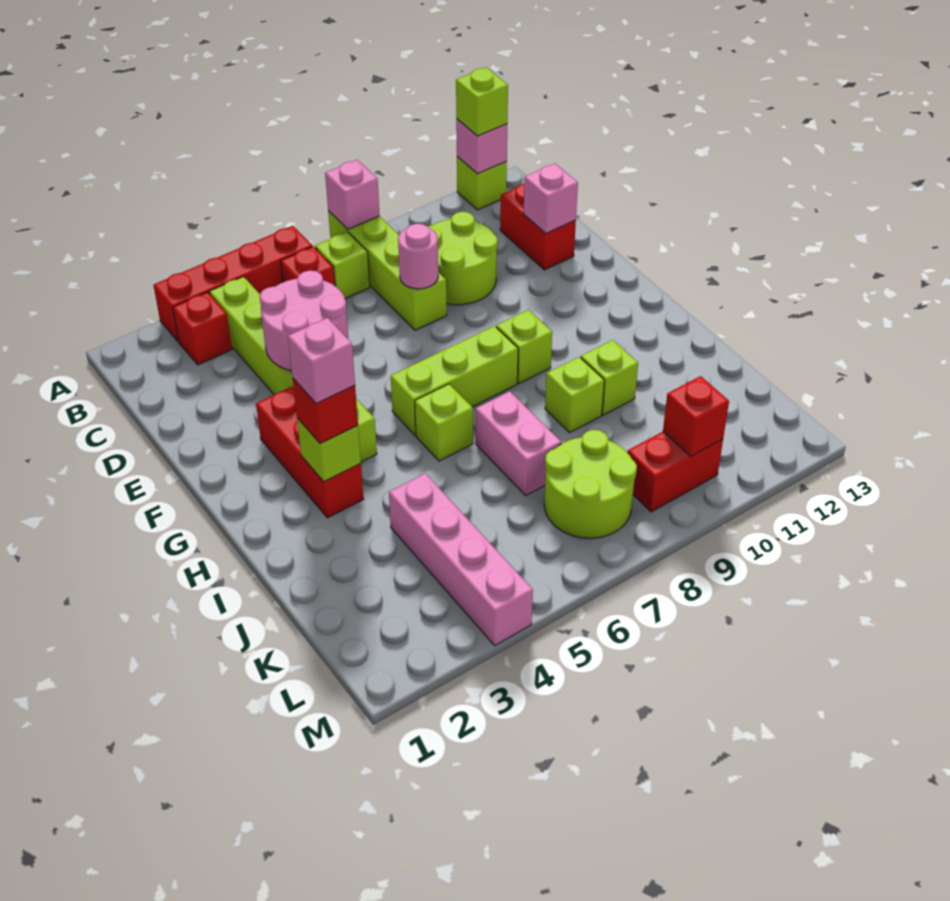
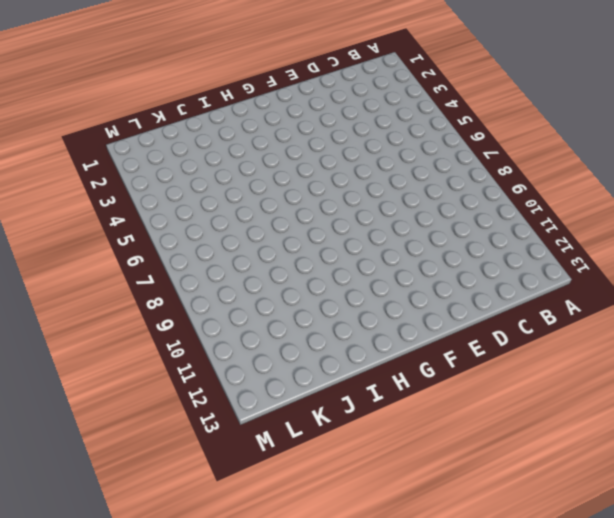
none -> red brick A3:A6 level 1
none -> lime brick A8:D8 level 1
none -> lime brick A12 level 1

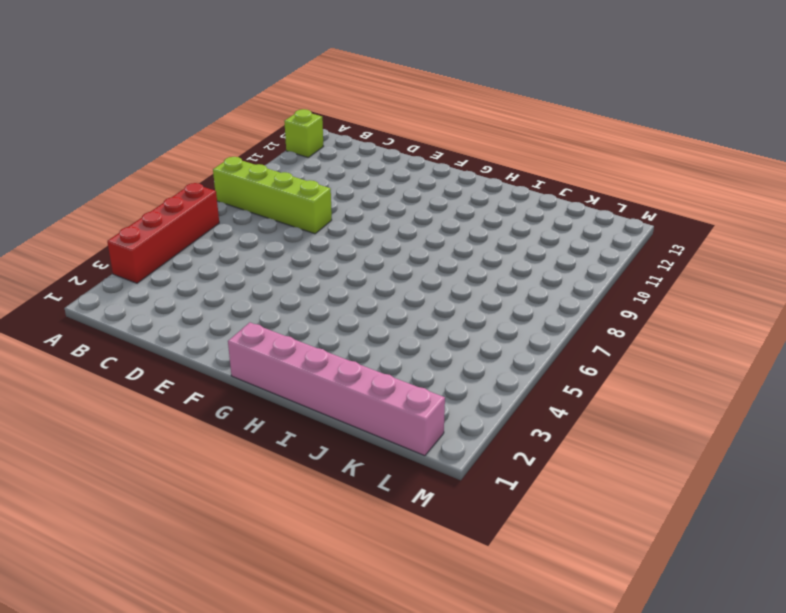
pink brick G1:L1 level 1 -> none
none -> red brick B3 level 1
none -> lime brick B4:G4 level 1
none -> red brick B6 level 1

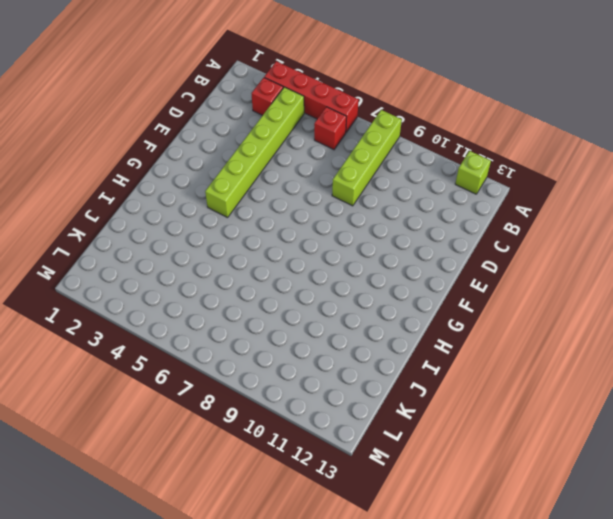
none -> lime brick B7 level 1
none -> lime round brick C9:D10 level 1
none -> red brick C12:D12 level 1

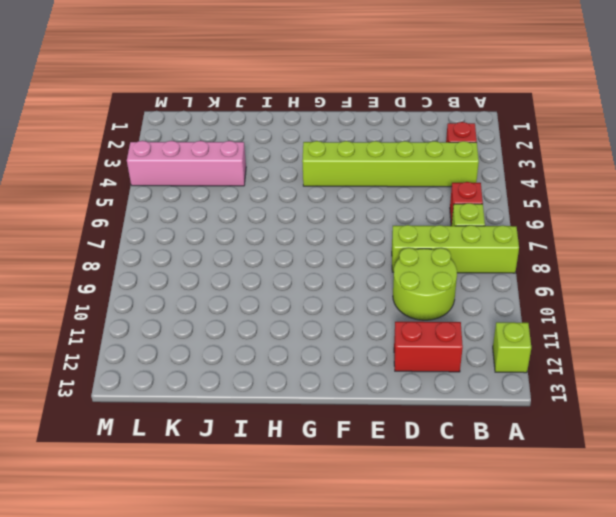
none -> red brick A3:A6 level 1
none -> red brick F3:H3 level 1
none -> lime brick G6:G8 level 1

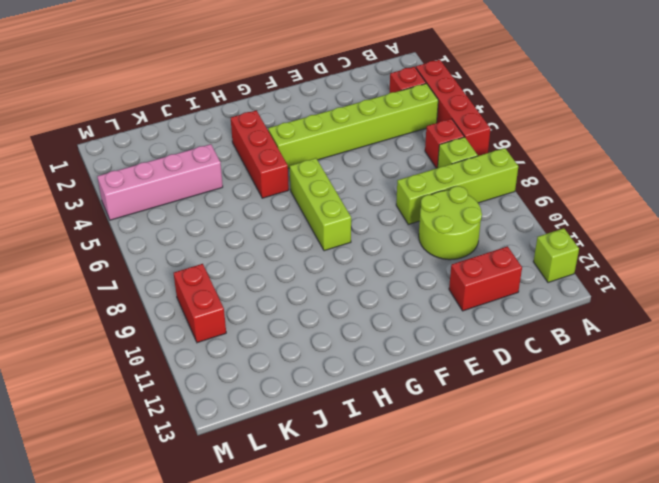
red brick H3:H5 level 1 -> red brick F3:H3 level 1
none -> lime brick G9 level 1
none -> lime brick H6 level 1
none -> pink brick I7:J7 level 1

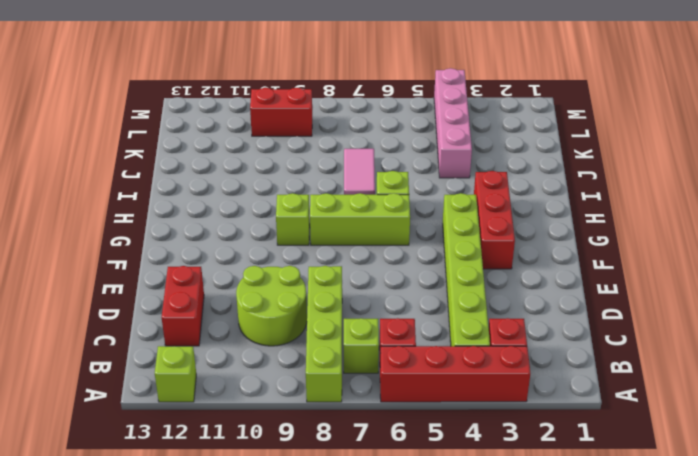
pink tile I7:J7 level 1 -> pink brick I7:J7 level 1
none -> lime brick I9 level 1
none -> lime brick I10 level 1
none -> lime round brick K7:L8 level 1

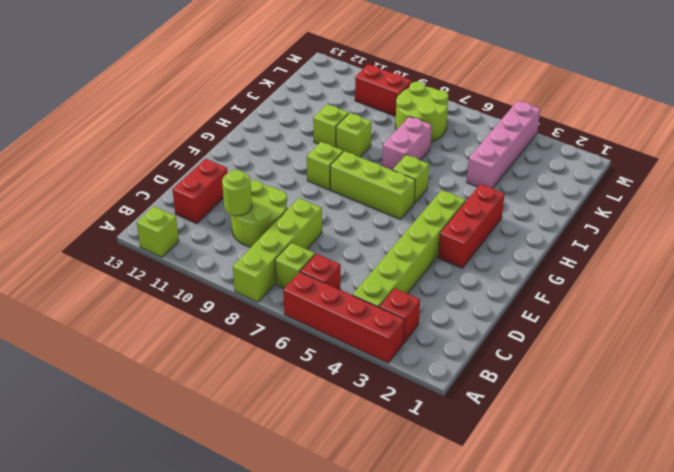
lime round brick C10 level 2 -> none
none -> pink brick A8 level 2
none -> pink brick A12 level 2
none -> pink round brick D4:E5 level 2

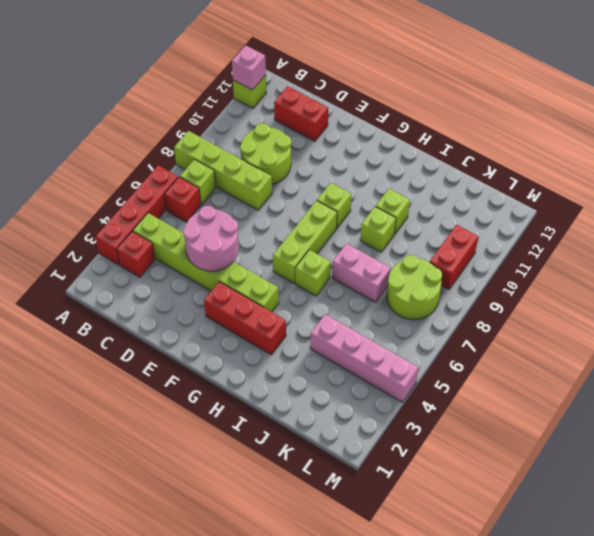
none -> pink brick A8 level 2
none -> pink round brick D8 level 2
none -> pink brick D12 level 2

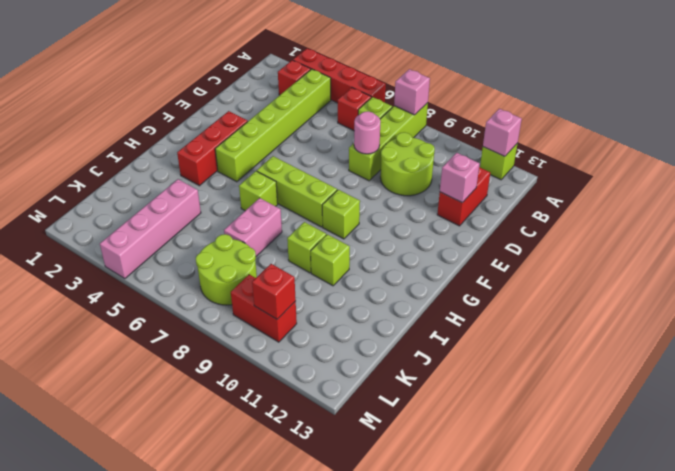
none -> pink round brick D4:E5 level 2
none -> lime brick H3 level 2
none -> lime brick A12 level 3

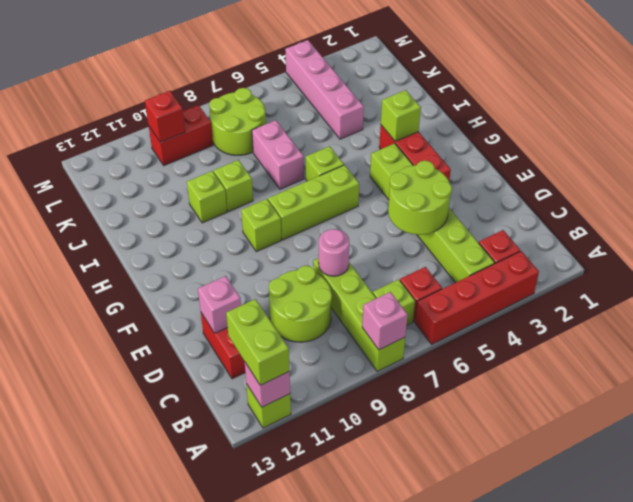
lime brick A12:B12 level 3 -> lime brick A12 level 3
lime round brick D4:E5 level 2 -> pink round brick D4:E5 level 2
none -> red brick H3 level 3
none -> pink brick H3 level 4

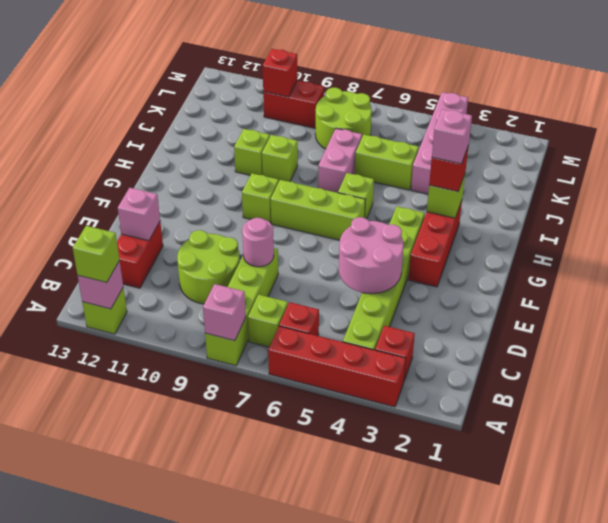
lime brick J5:J6 level 1 -> none

